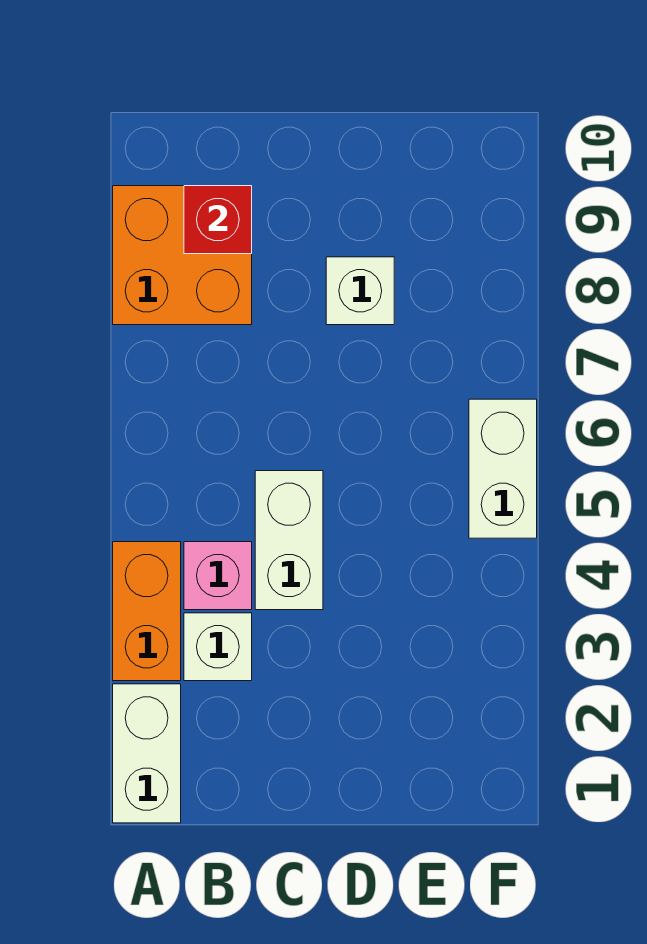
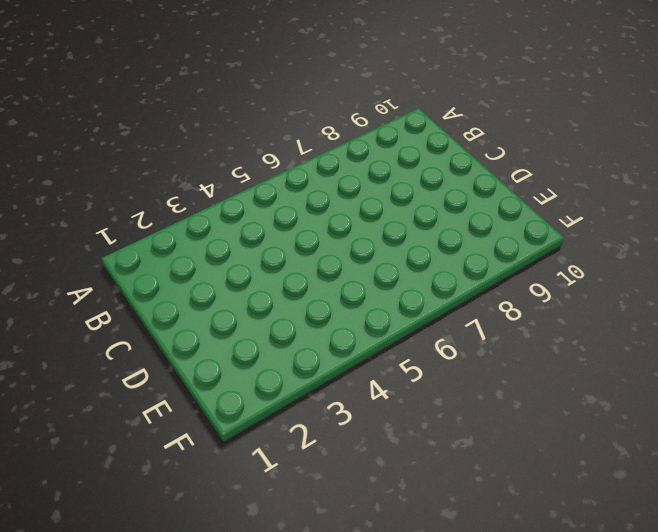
none -> white brick A1:A2 level 1
none -> orange brick A3:A4 level 1

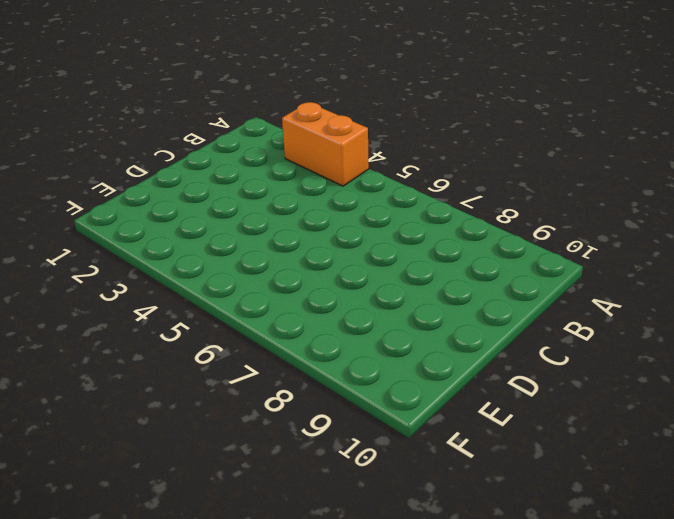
none -> white brick A1:A2 level 1
none -> orange brick A8:B9 level 1

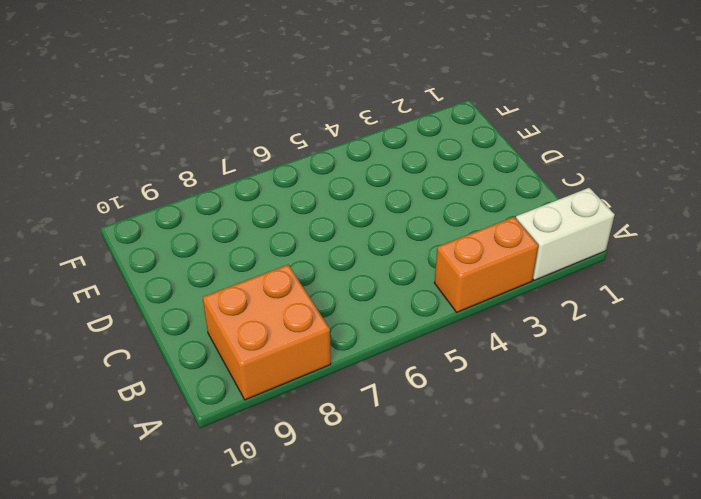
none -> white brick B3 level 1
none -> pink brick B4 level 1

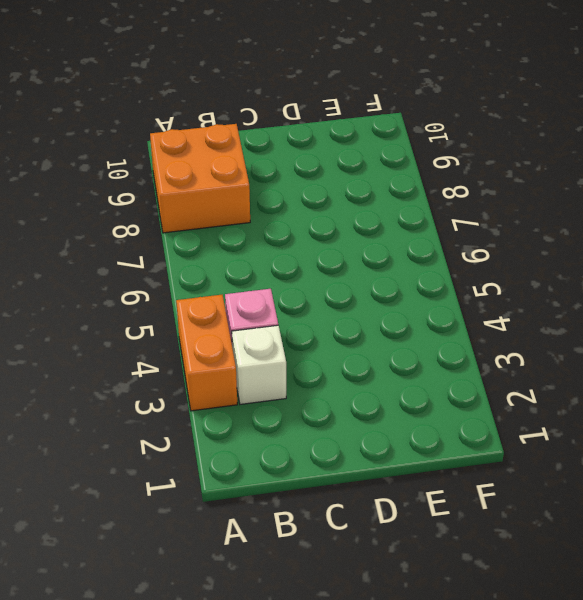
none -> white brick A1:A2 level 1
none -> white brick C4:C5 level 1

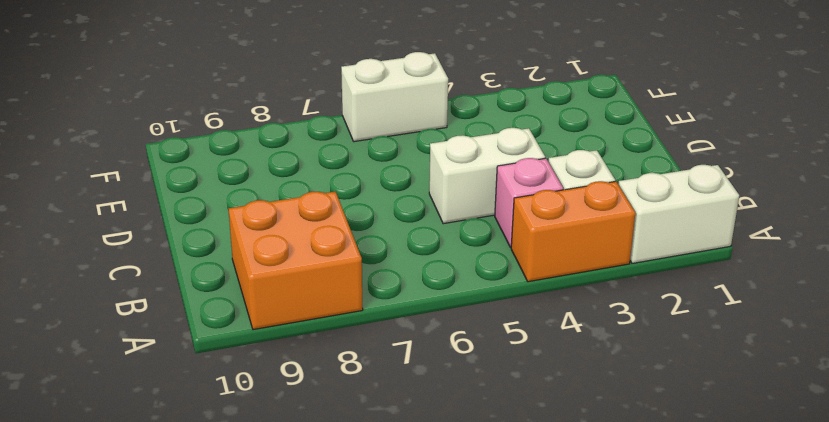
none -> white brick D8 level 1
none -> red brick B9 level 2

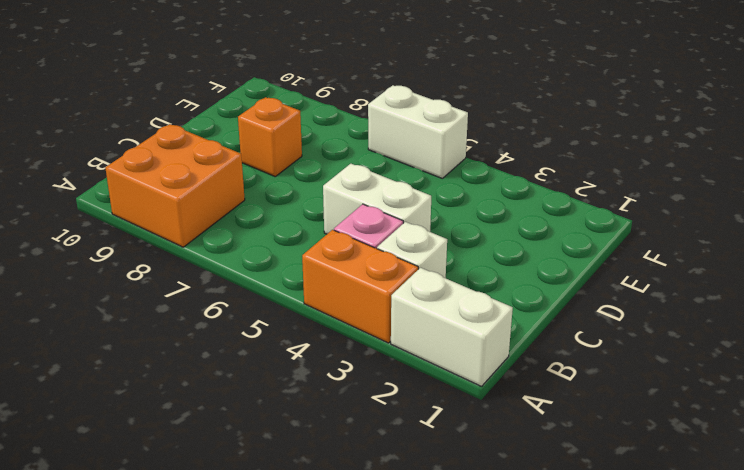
orange brick D8 level 1 -> white brick D8 level 1
none -> red brick B9 level 2

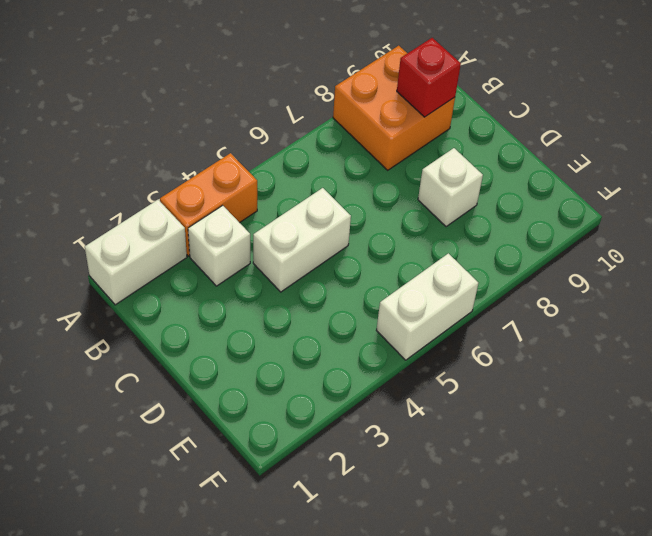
none -> pink brick B4 level 1

